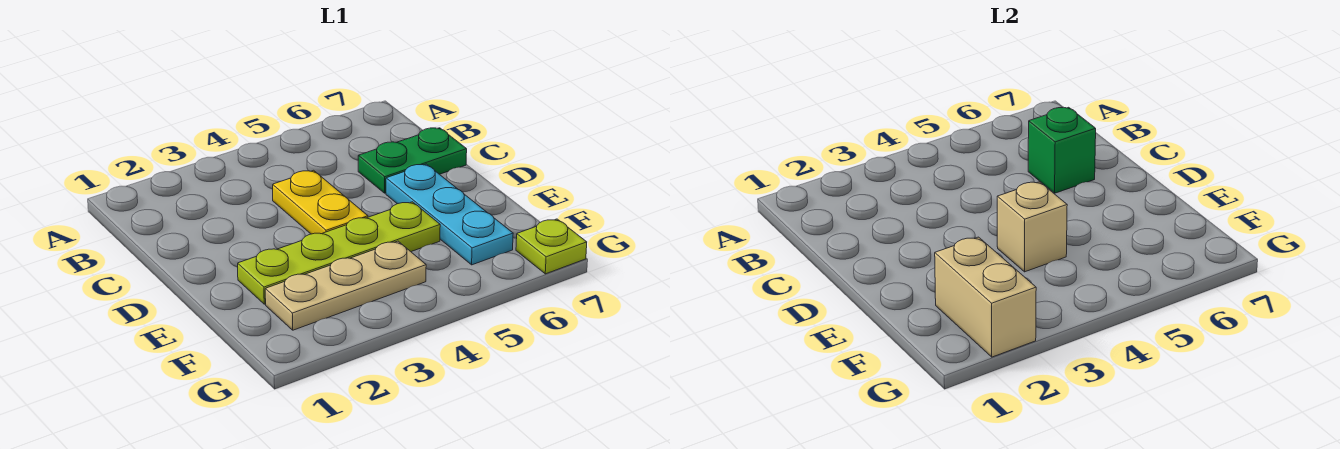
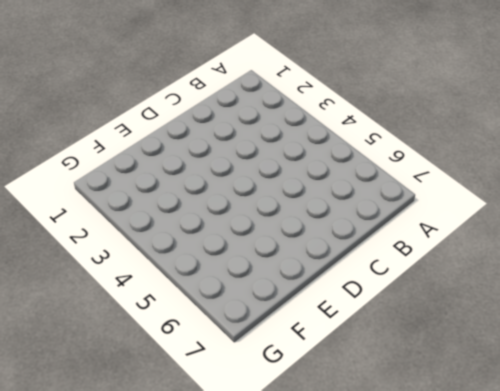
none -> yellow plate C4:D4 level 1
none -> green plate C6:C7 level 1

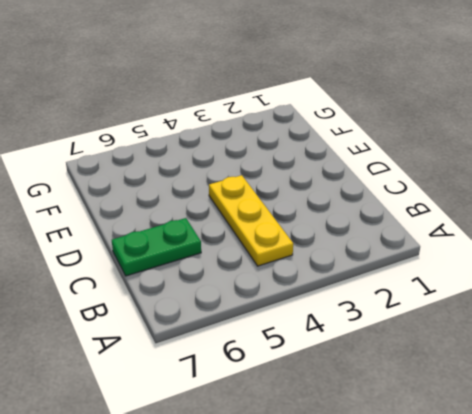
yellow plate B4:D4 level 1 -> yellow plate C4:D4 level 1
none -> cyan plate D6:F6 level 1
none -> lime plate E2:E5 level 1

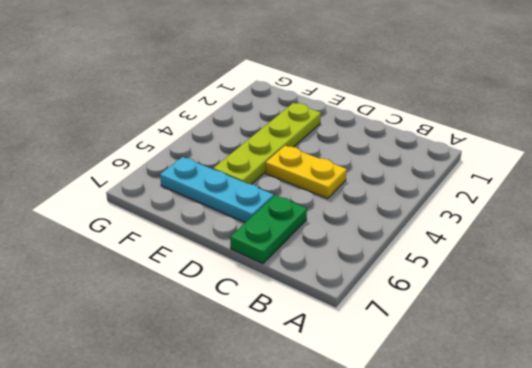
none -> tan plate F2:F4 level 1
none -> lime plate G7 level 1

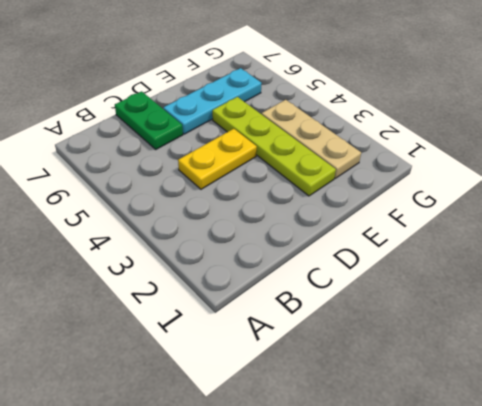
none -> lime plate G7 level 1
none -> green brick C6 level 2

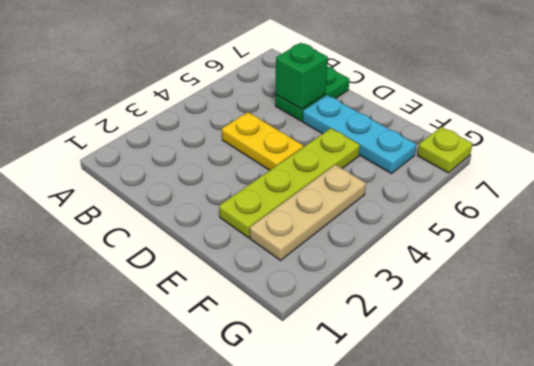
none -> tan brick E4 level 2
none -> tan brick F2:G2 level 2

